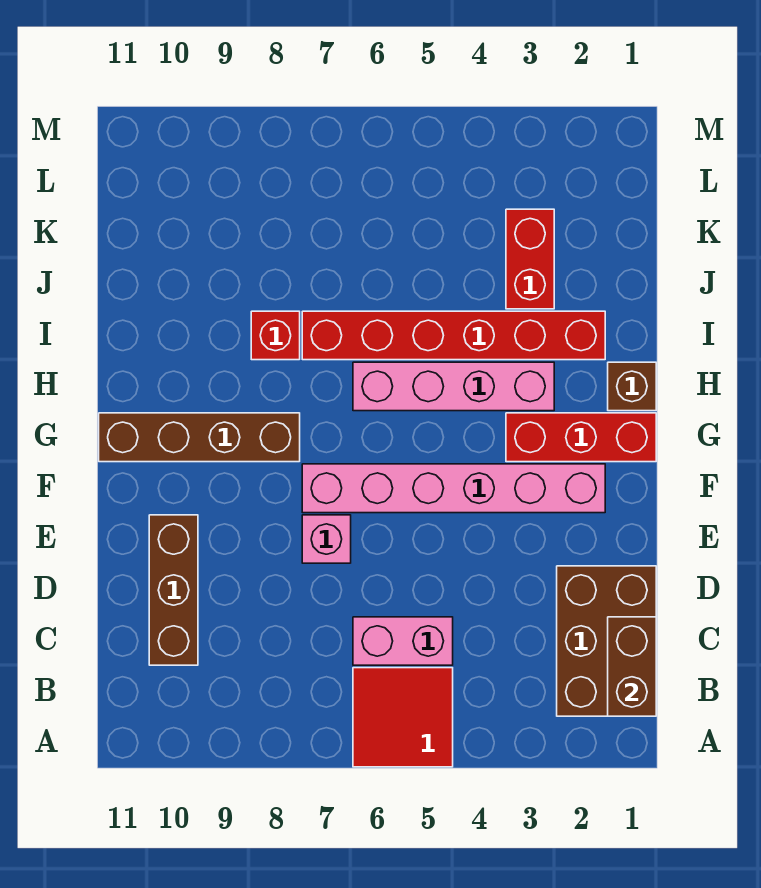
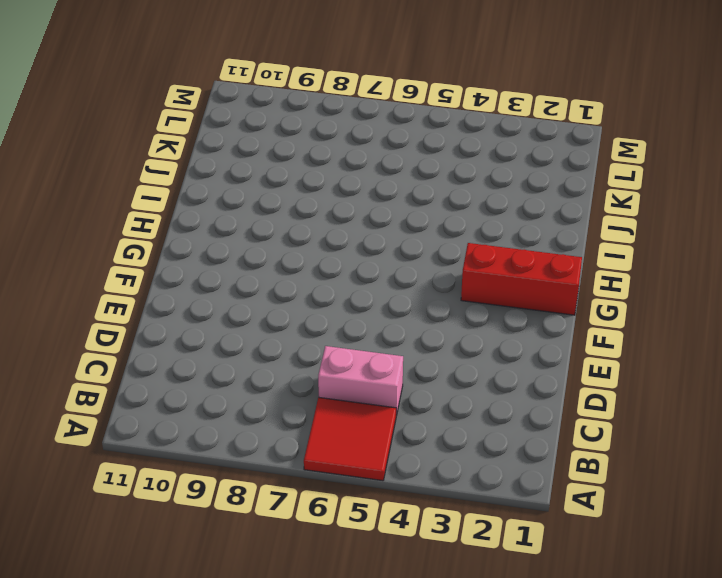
none -> brown brick B1:D2 level 1
none -> brown brick C10:E10 level 1
none -> pink brick E7 level 1

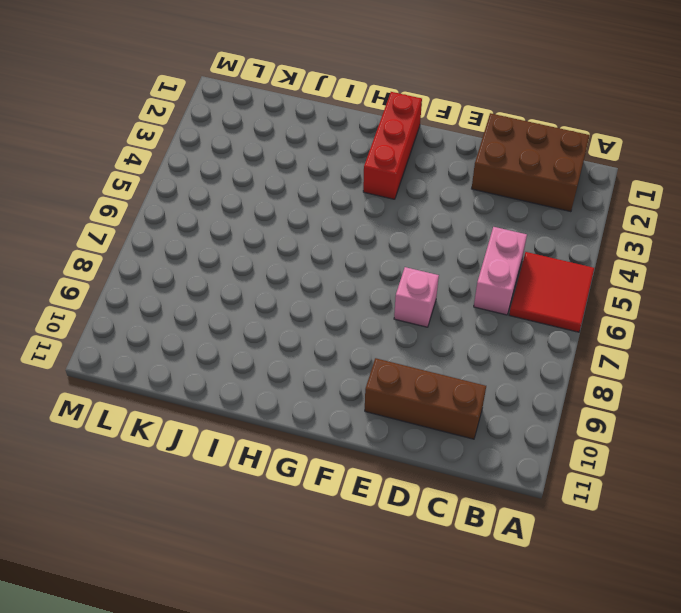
none -> pink brick F2:F7 level 1
none -> brown brick G8:G11 level 1
none -> brown brick H1 level 1

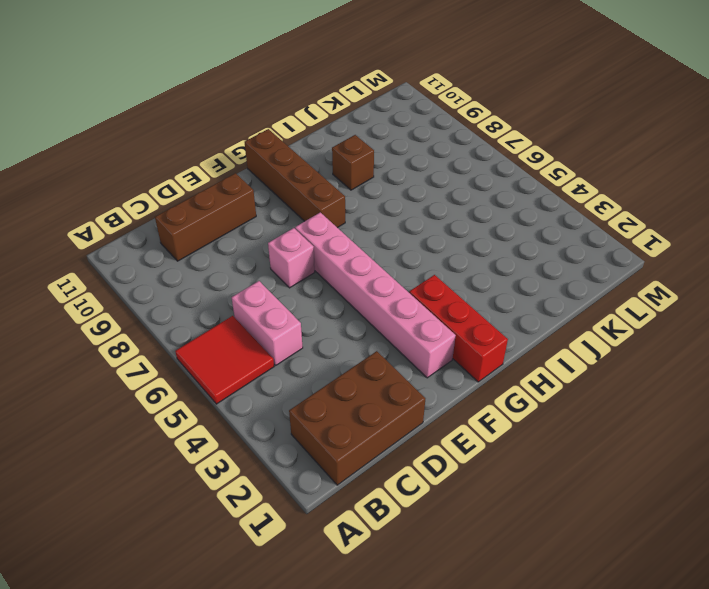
brown brick I9 level 1 -> brown brick H1 level 1
none -> pink brick H3:H6 level 1
none -> red brick I2:I7 level 1
none -> red brick I8 level 1

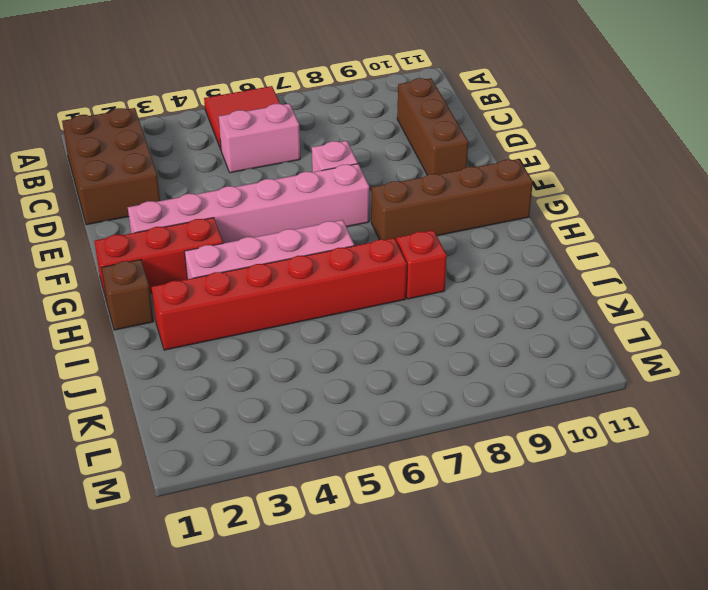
none -> red brick J3:K3 level 1
none -> brown brick B1:C1 level 2

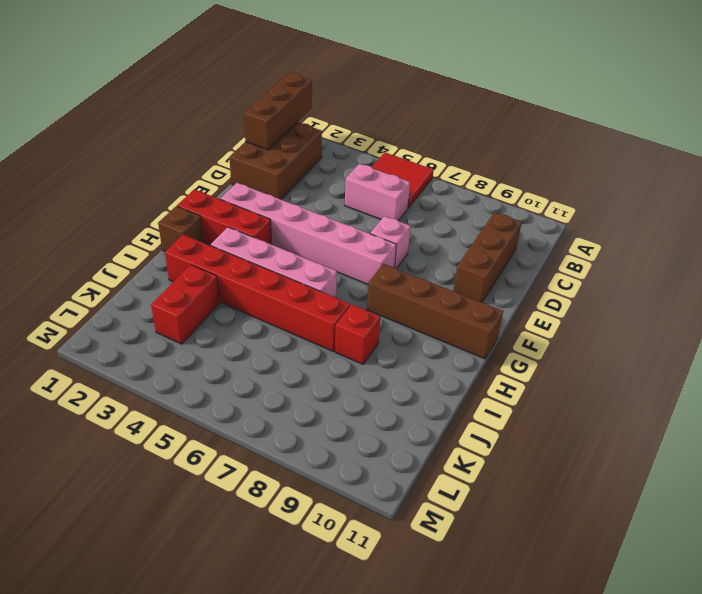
brown brick A1:C1 level 2 -> brown brick B1:C1 level 2

